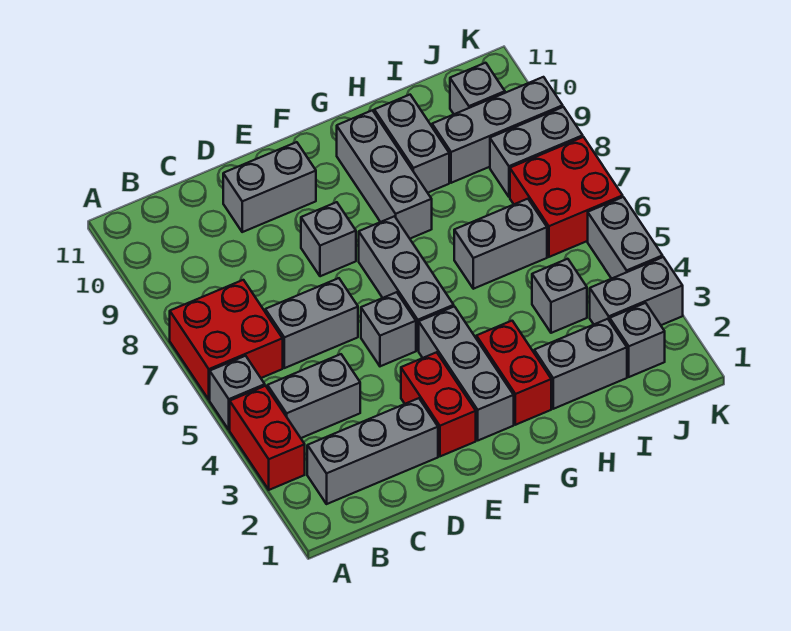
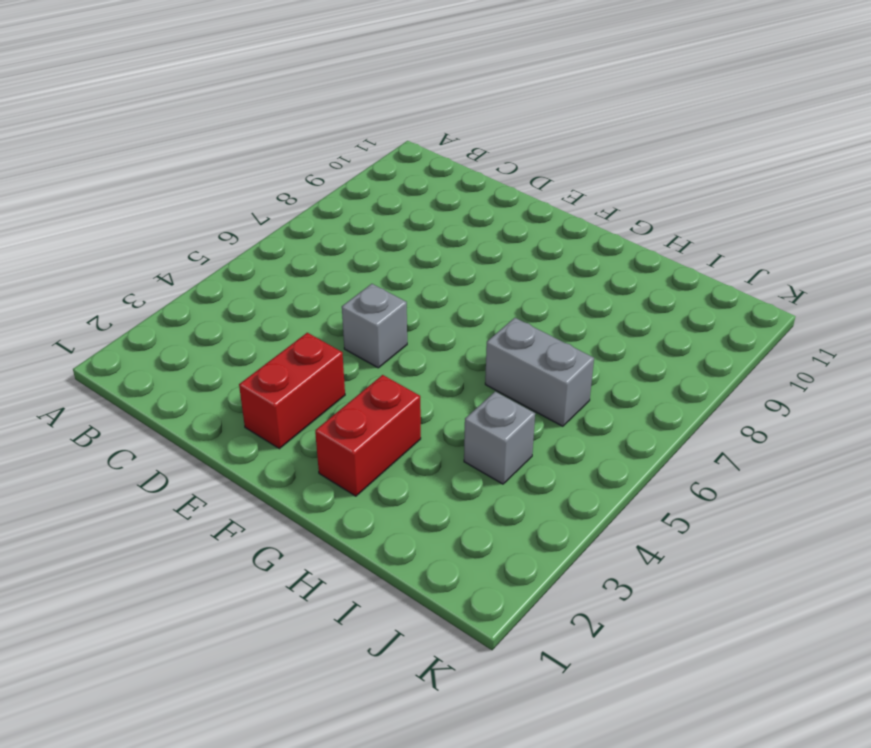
none -> red brick A3:A4 level 1
none -> grey brick A5 level 1
none -> red brick A6:B7 level 1

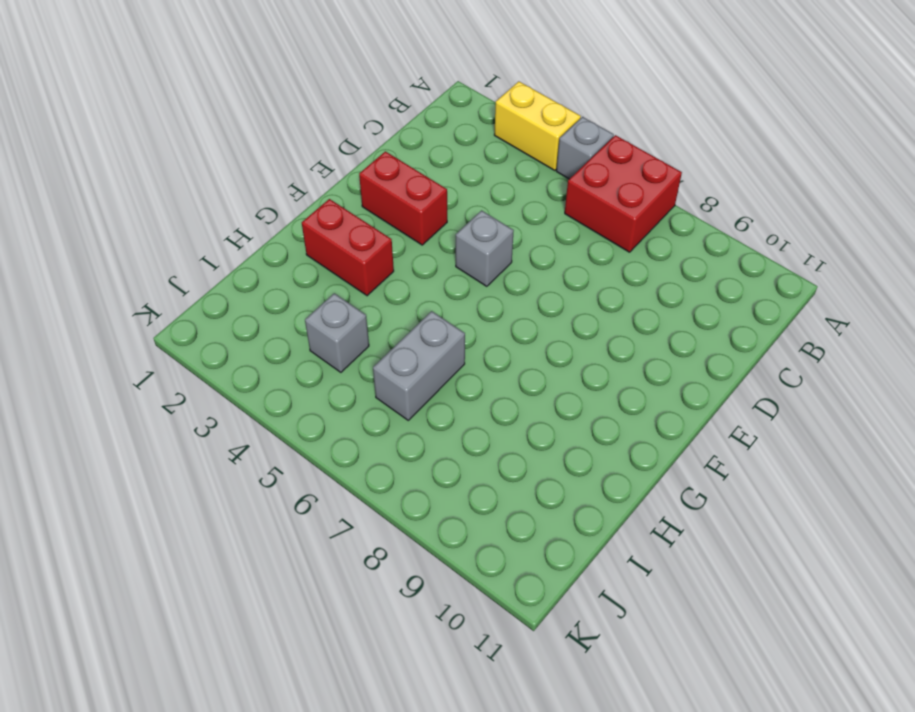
yellow brick A3:A4 level 1 -> red brick A3:A4 level 1
none -> grey brick B2:D2 level 1
none -> grey brick B4:C4 level 1
none -> grey brick C6:D6 level 1

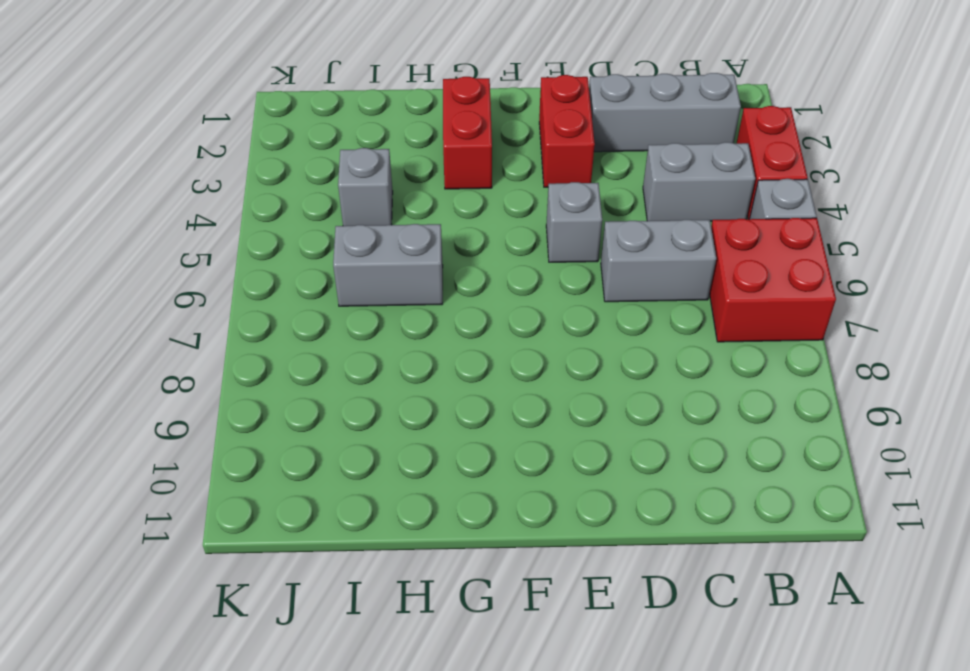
none -> grey brick D10:E10 level 1
none -> grey brick E8 level 1
none -> grey brick F2:F4 level 1

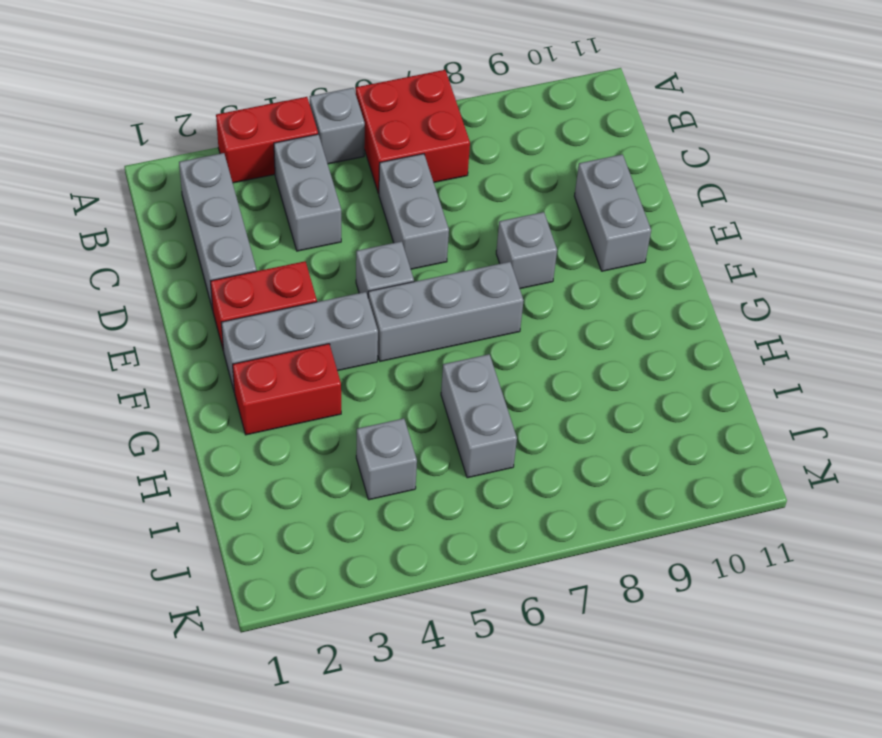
none -> grey brick G8:G10 level 1
none -> grey brick H2:I2 level 1
none -> grey brick H9:H10 level 1

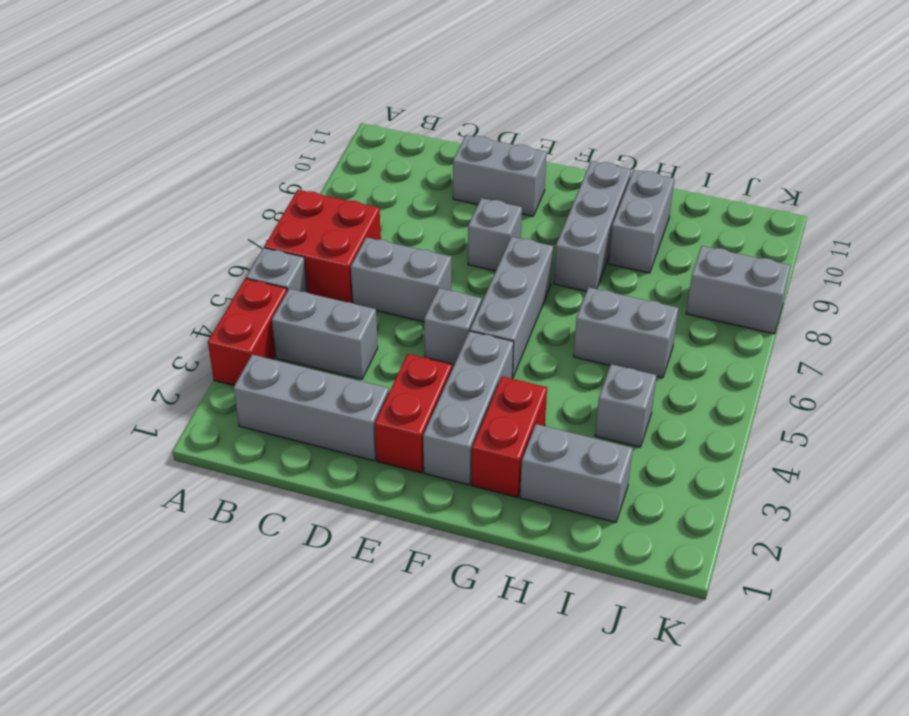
none -> grey brick I9:K9 level 1
none -> grey brick J2 level 1
none -> grey brick J3:K3 level 1

